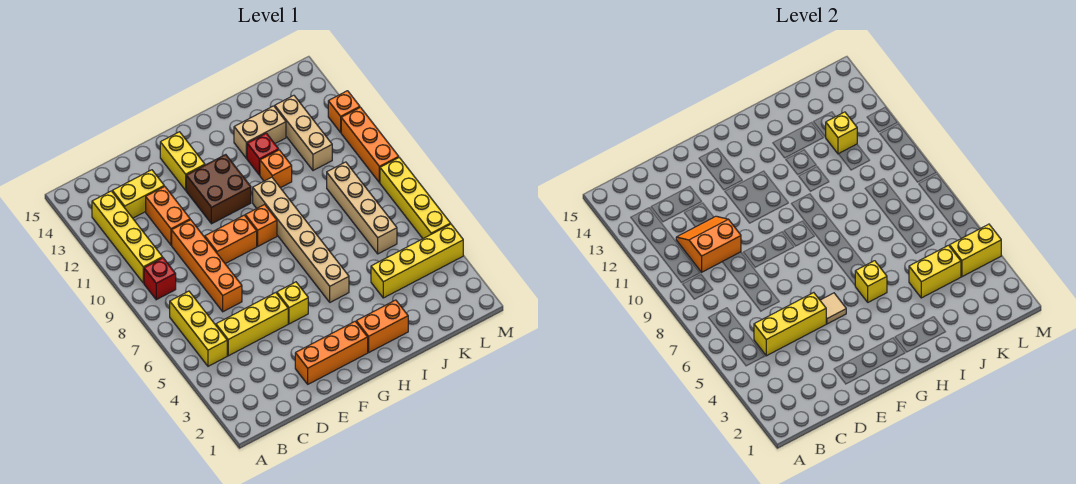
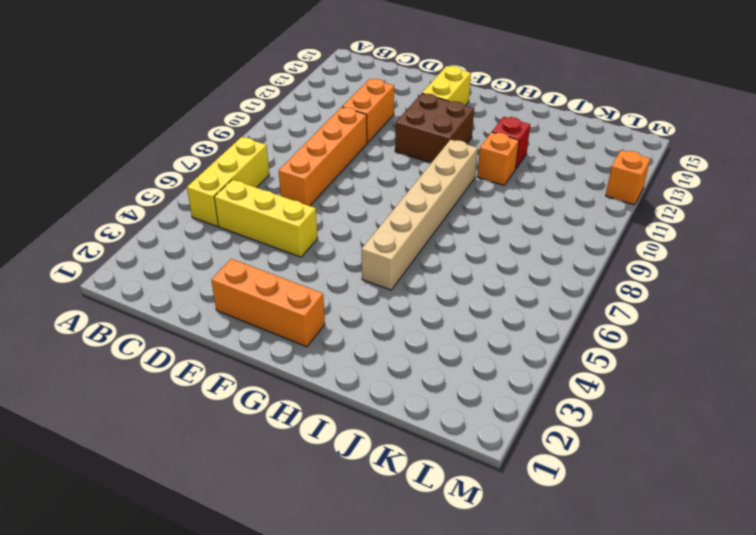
none -> red brick B9 level 1
none -> yellow brick B10:B13 level 1
none -> yellow brick C13:D13 level 1
none -> orange brick E9:F9 level 1

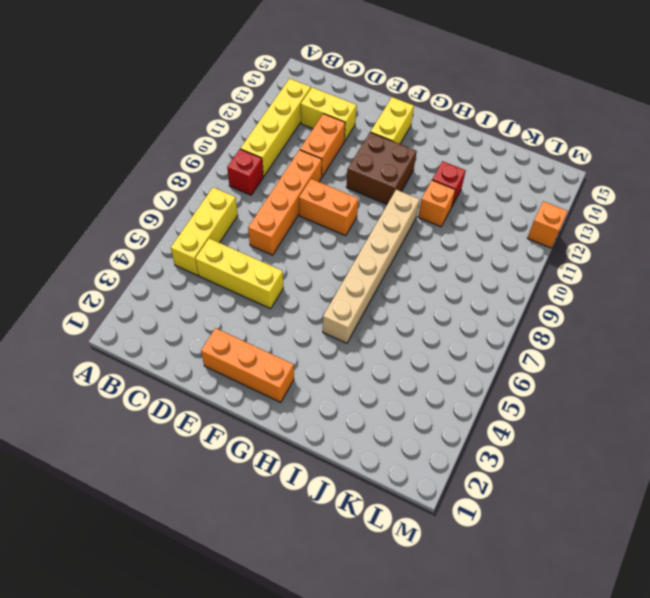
none -> yellow brick F5 level 1
none -> orange brick G9 level 1
none -> orange brick H2:I2 level 1
none -> tan brick I13:J13 level 1

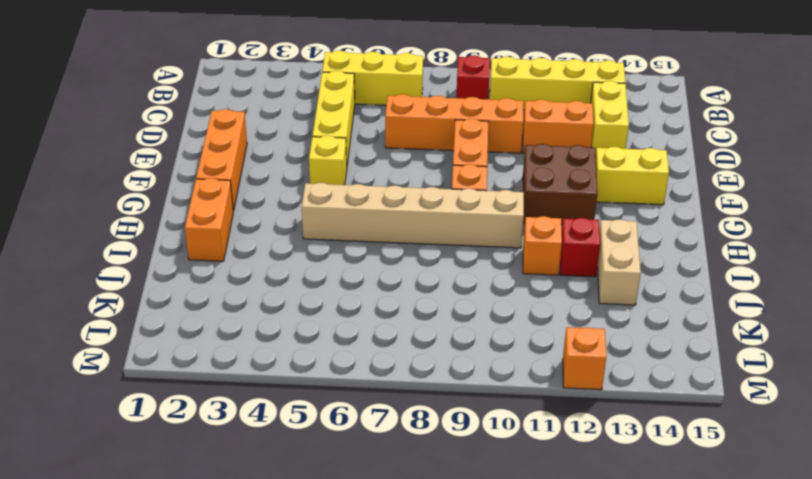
none -> yellow brick J4:M4 level 1
none -> tan brick K6:K9 level 1
none -> tan brick K11:K13 level 1
none -> yellow brick M5:M8 level 1

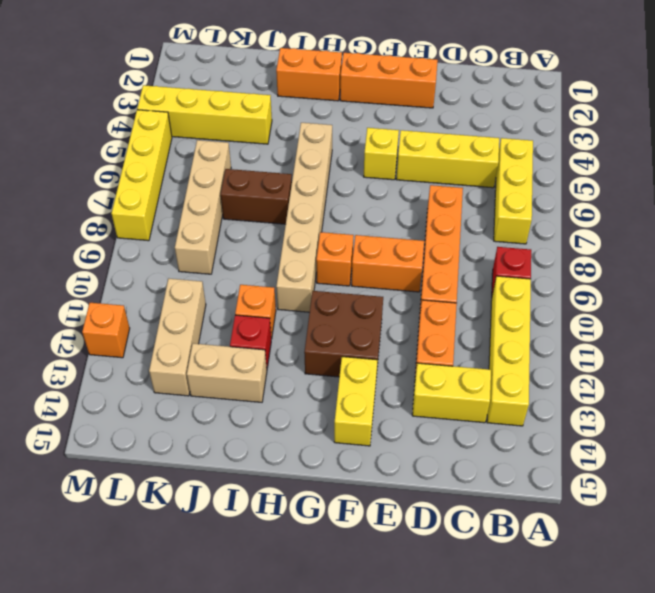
brown brick I7:J7 level 1 -> none
none -> orange brick M9:M11 level 1
none -> yellow brick C5:E5 level 2
none -> orange slope C10:D11 level 2 top 10
none -> tan tile F5 level 2

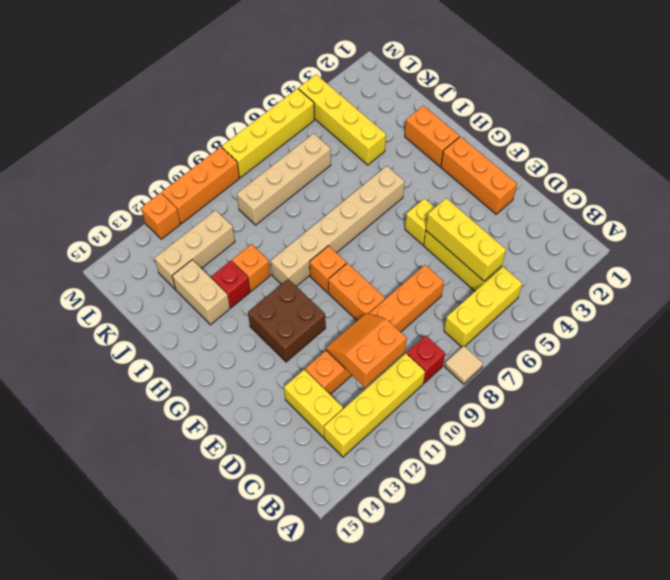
tan tile A8 level 1 -> tan tile F5 level 2
orange slope C10:D11 level 2 top C -> orange slope C10:D11 level 2 top 10
none -> yellow brick F13:F14 level 1
none -> yellow brick H5 level 2
none -> yellow brick J4:K4 level 2
none -> yellow brick K12 level 2

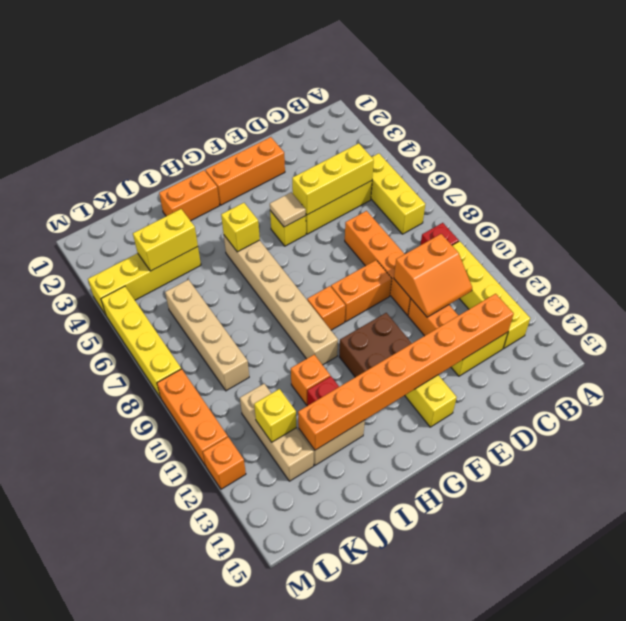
orange brick C13:J13 level 2 -> none
none -> yellow brick L4:M4 level 2

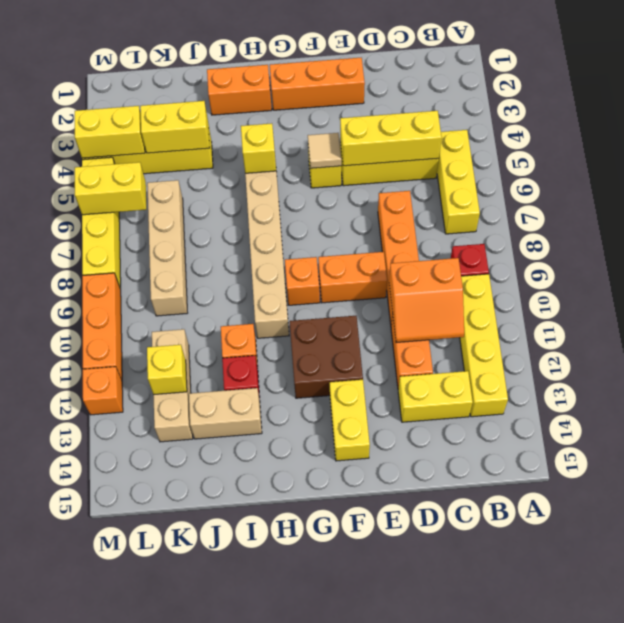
yellow brick L6:M6 level 2 -> none

